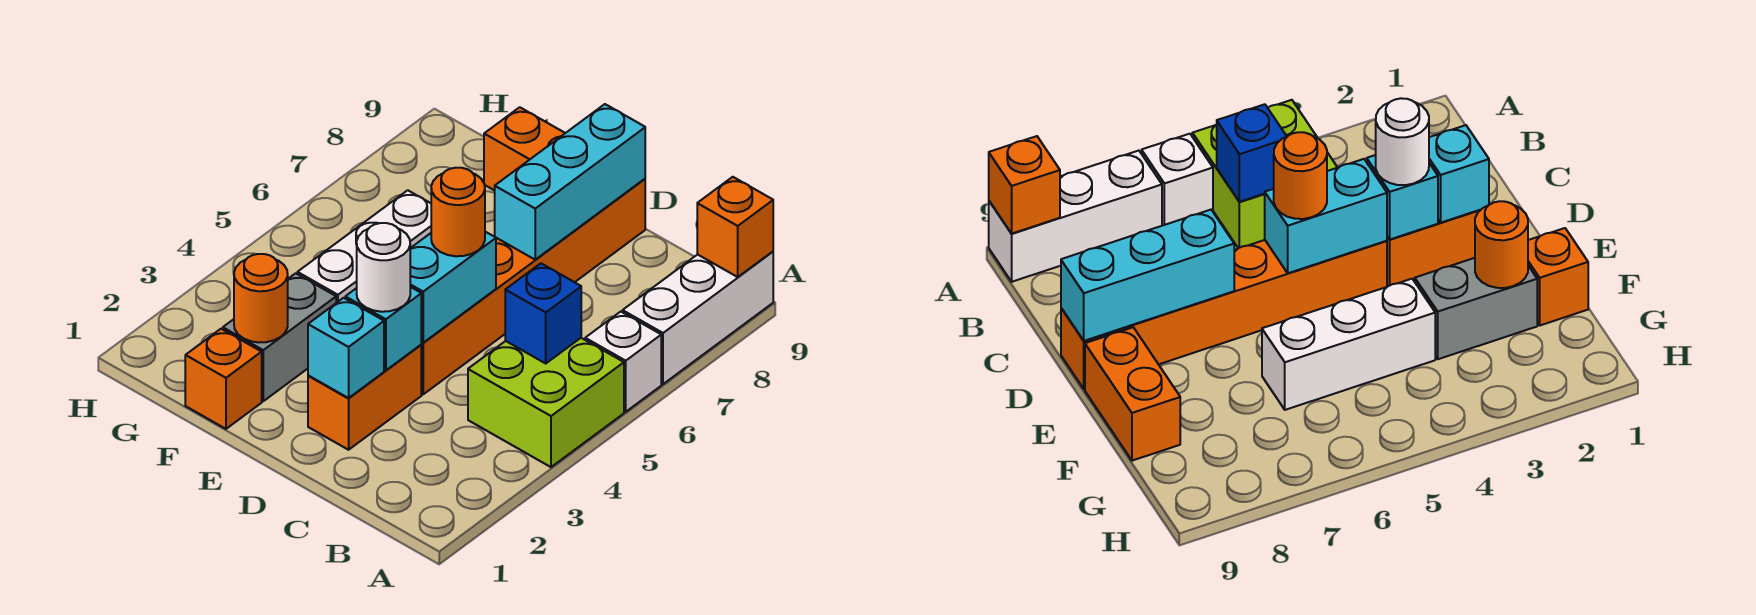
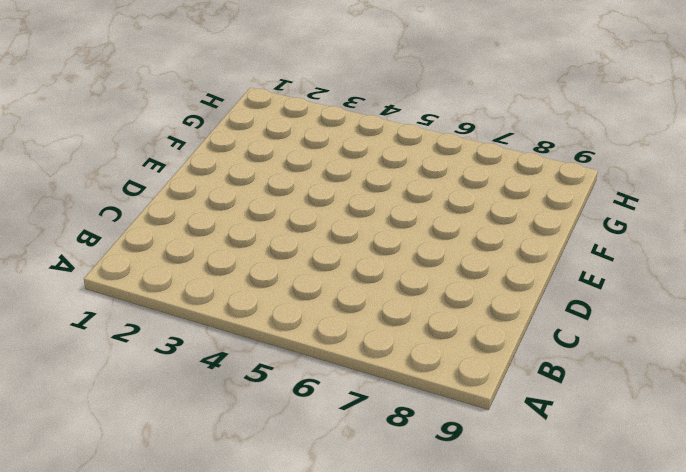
none -> lime brick A4:B5 level 1
none -> white brick A6 level 1
none -> white brick A7:A9 level 1

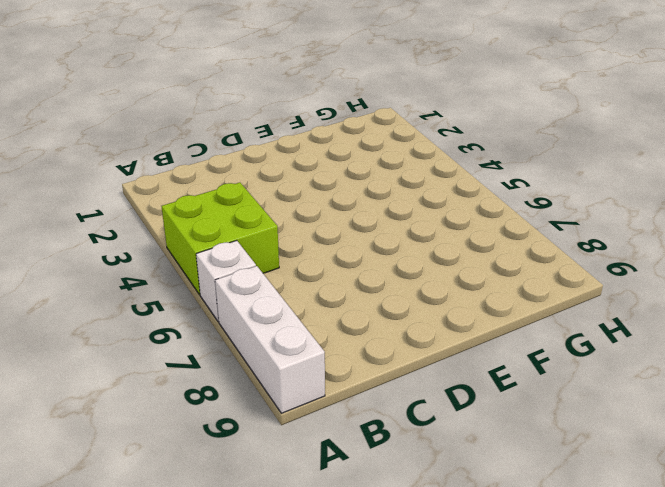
none -> orange brick D2:D3 level 1
none -> orange brick D4:D9 level 1
none -> orange brick E9:F9 level 1

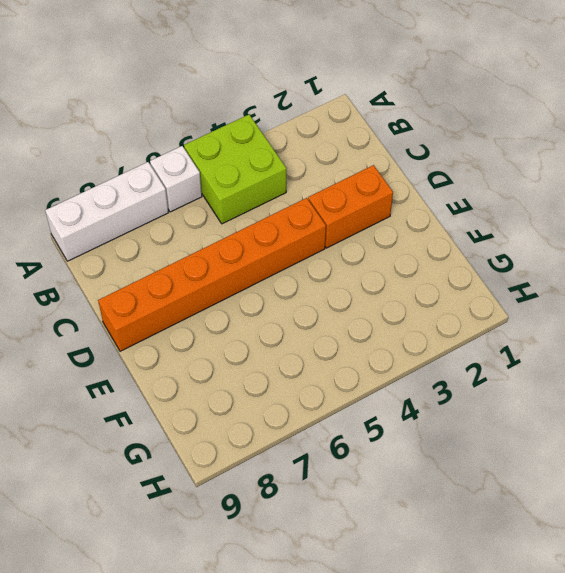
none -> orange brick E9:F9 level 1
none -> orange brick F1 level 1
none -> grey brick F2:F3 level 1

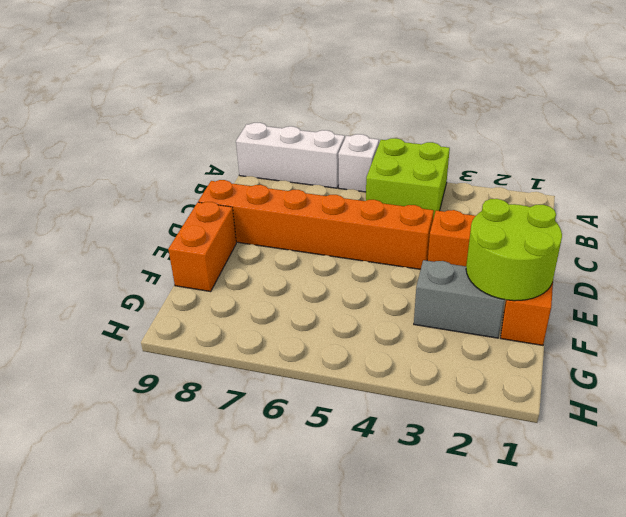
lime round brick E1:F2 level 2 -> orange round brick F2 level 2
none -> white brick F4:F6 level 1
none -> orange brick A9 level 2
none -> blue brick B5 level 2

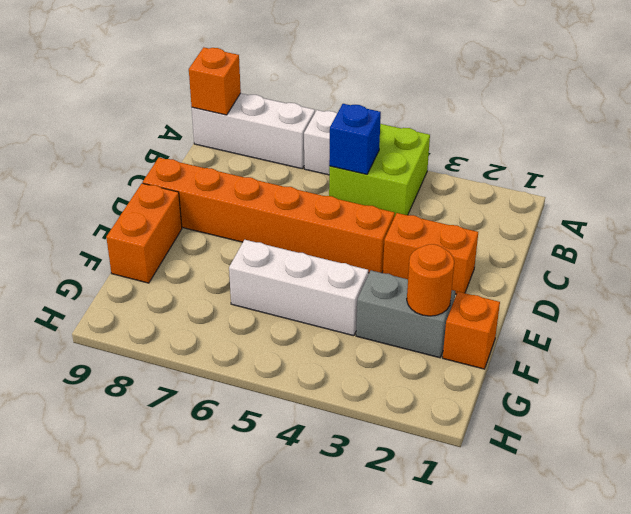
none -> cyan brick D2 level 2
none -> cyan brick D3 level 2
none -> cyan brick D4:D5 level 2

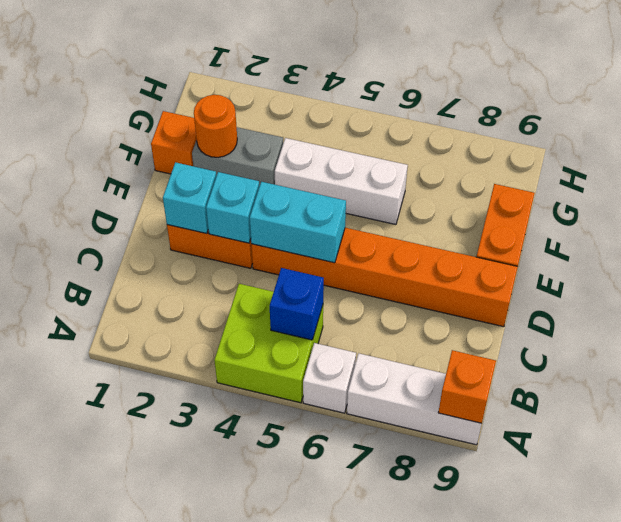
none -> cyan brick D7:D9 level 2
none -> white round brick D3 level 3
none -> orange round brick D5 level 3

